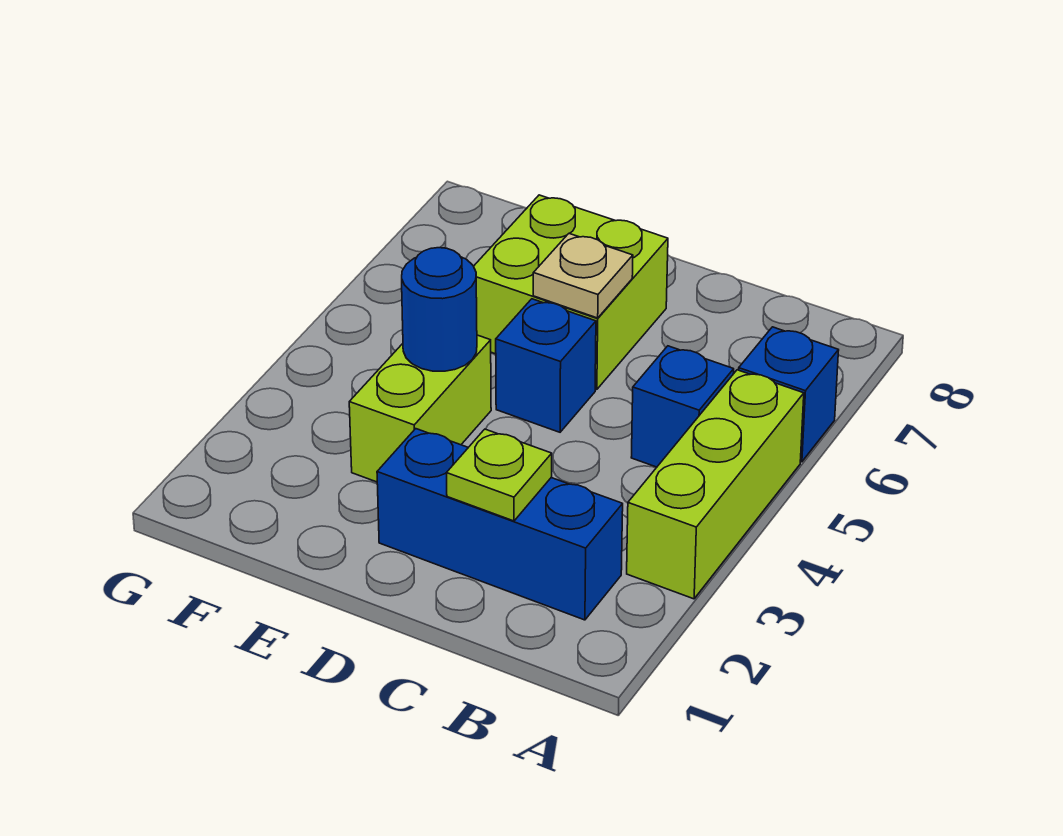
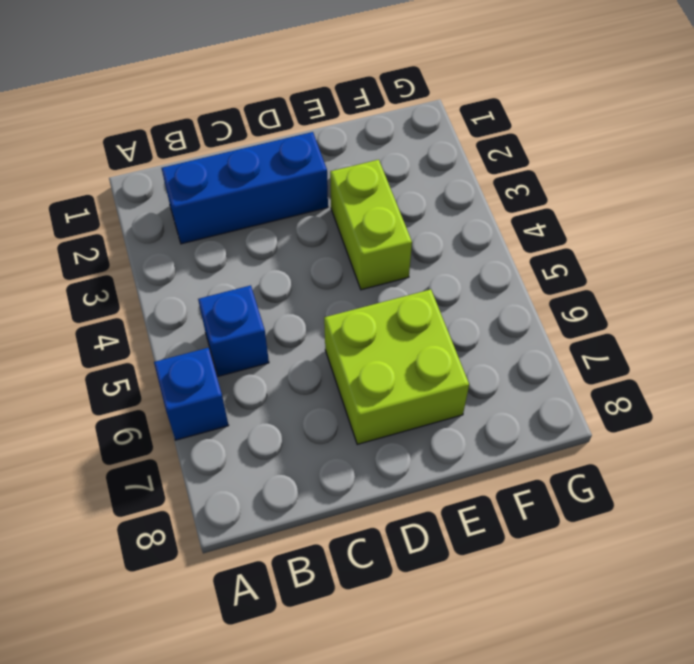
none -> lime brick A3:A5 level 1
none -> blue brick D5 level 1

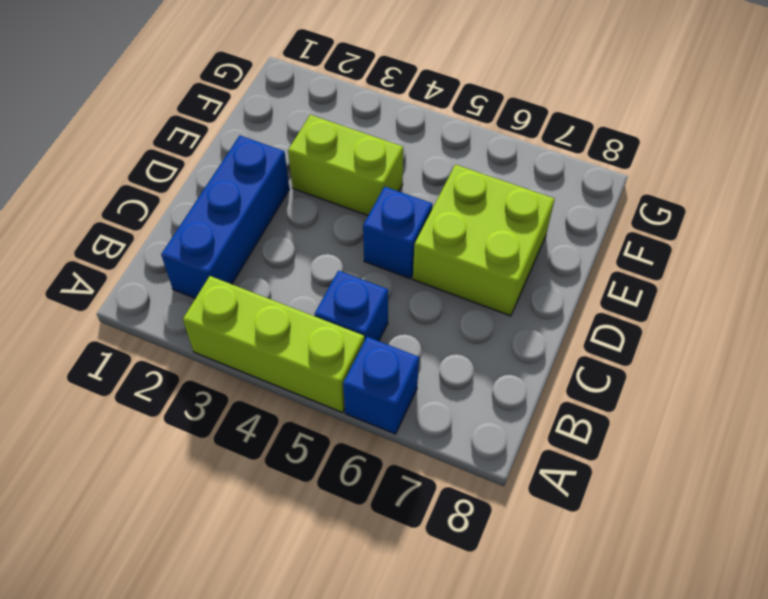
none -> lime plate C2 level 2
none -> tan plate D6 level 2

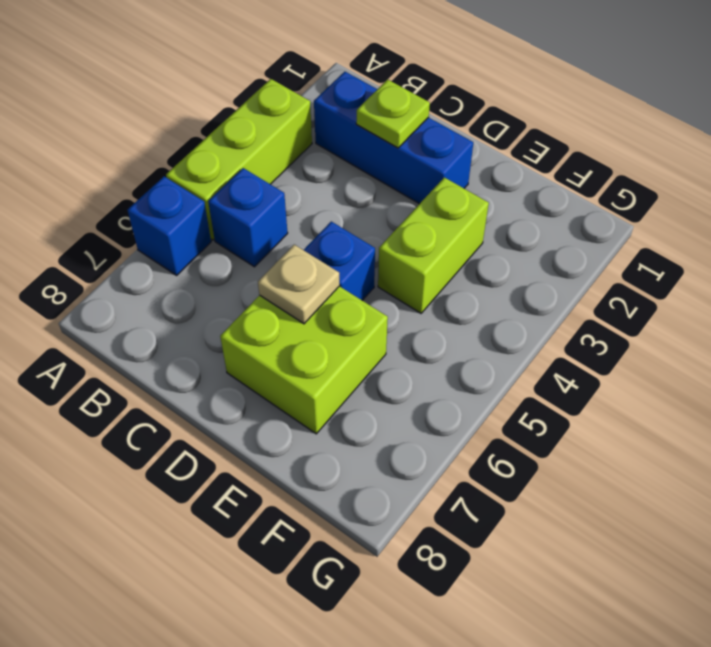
none -> blue round brick E4 level 2

